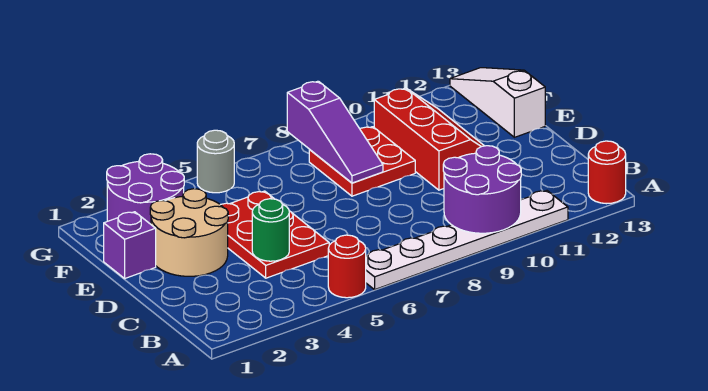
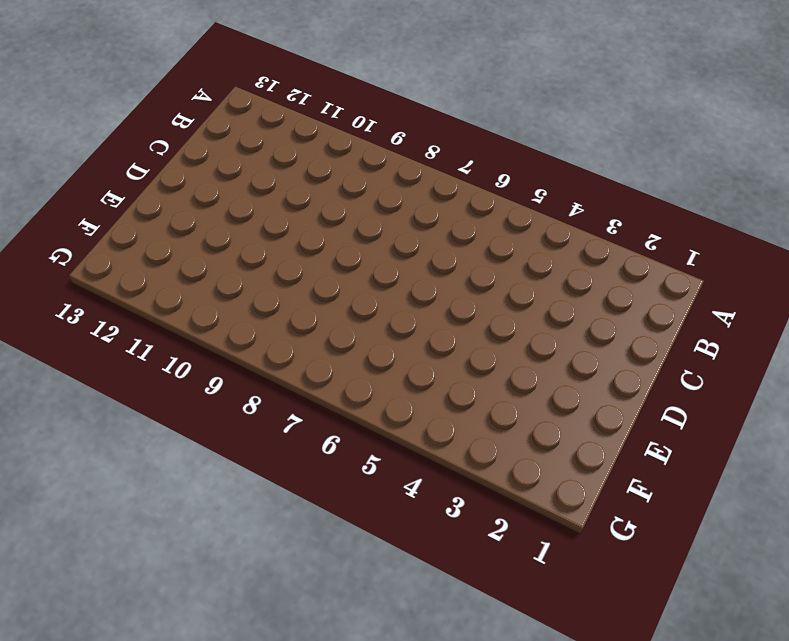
none -> red round brick A5 level 1
none -> white plate A6:A11 level 1
none -> red round brick A13 level 1

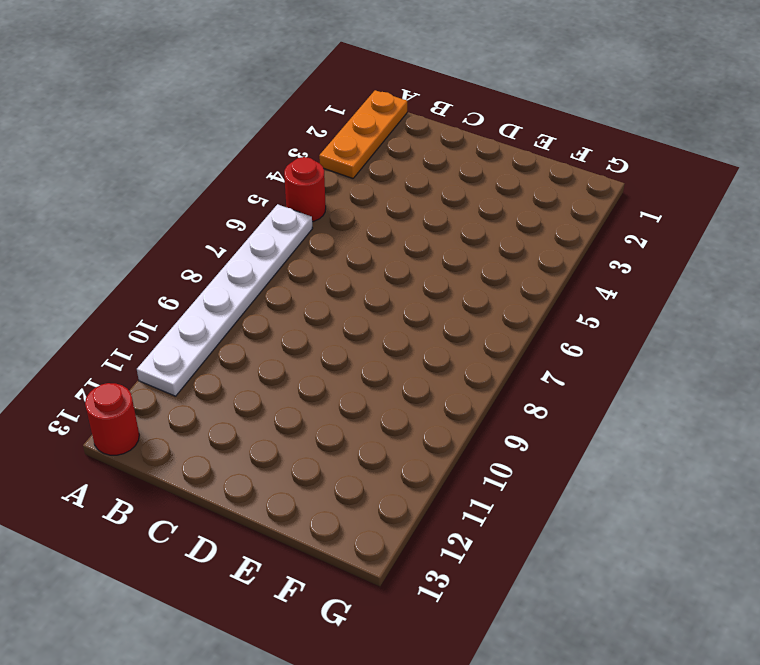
orange plate A1:A3 level 1 -> none
none -> red plate C4:E5 level 1
none -> tan round brick D2:E3 level 1
none -> red slope D10:F11 level 1 top 10

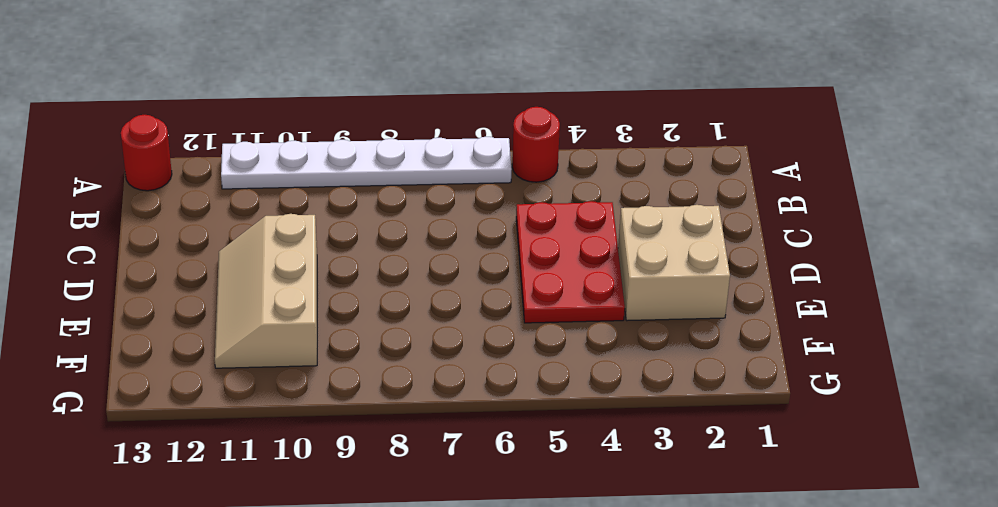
tan brick D2:E3 level 1 -> tan round brick D2:E3 level 1
tan slope D10:F11 level 1 top 10 -> red slope D10:F11 level 1 top 10
none -> purple brick E1 level 1
none -> red plate E8:F9 level 1
none -> white slope E13:G13 level 1 top E

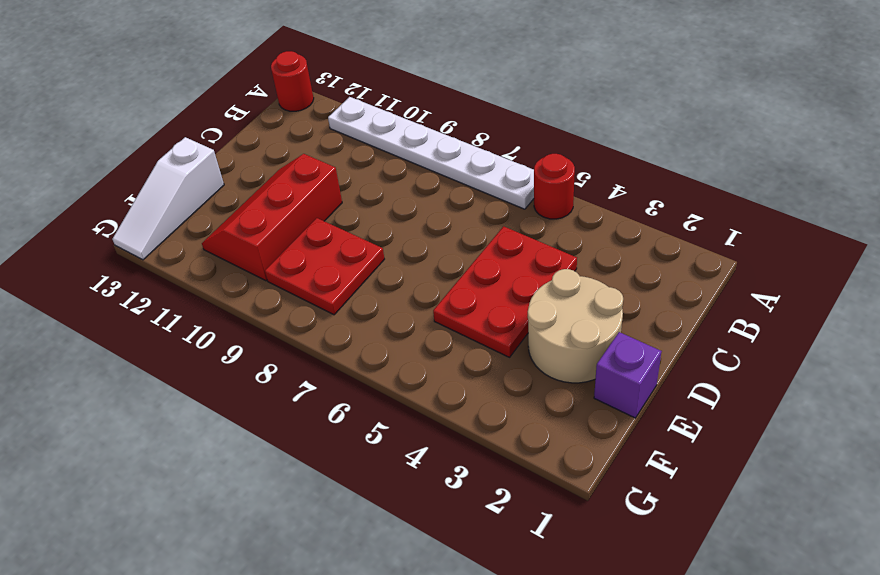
none -> purple round brick F2:G3 level 1
none -> grey round brick G5 level 1
none -> purple round brick A9:B10 level 2

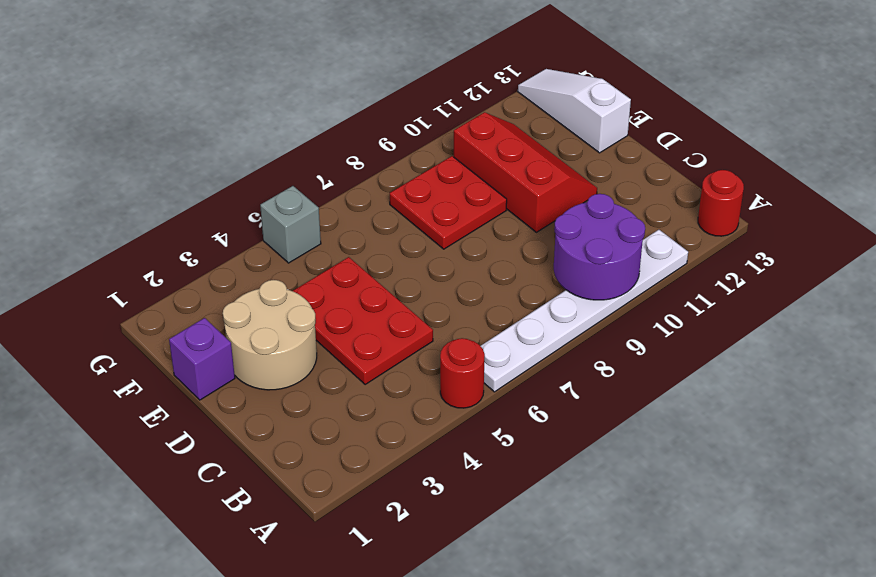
grey brick G5 level 1 -> grey round brick G5 level 1
none -> purple round brick F2:G3 level 1
none -> green round brick C4 level 2
none -> purple slope E8:G8 level 2 top G

